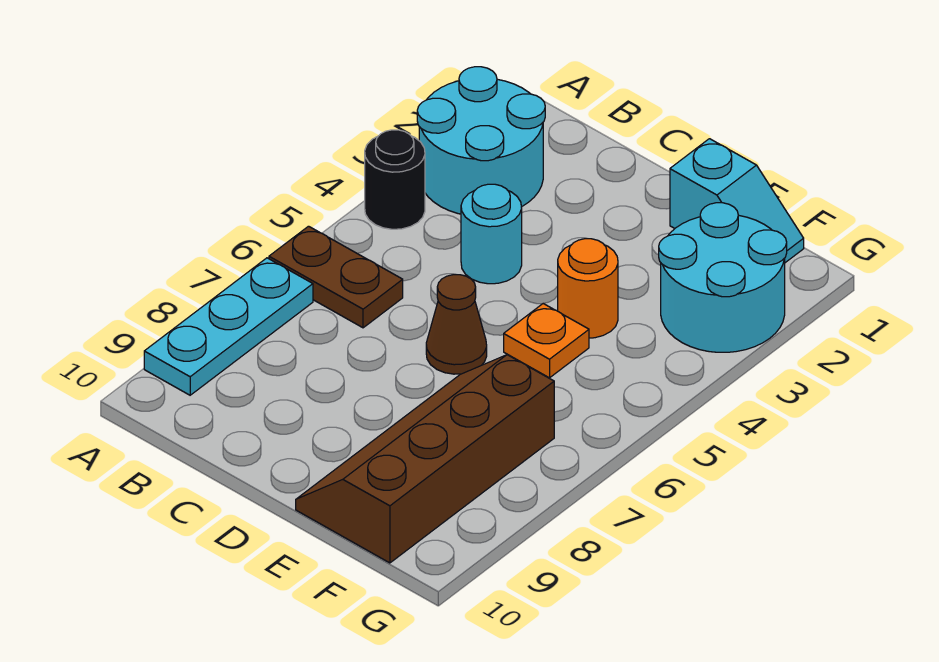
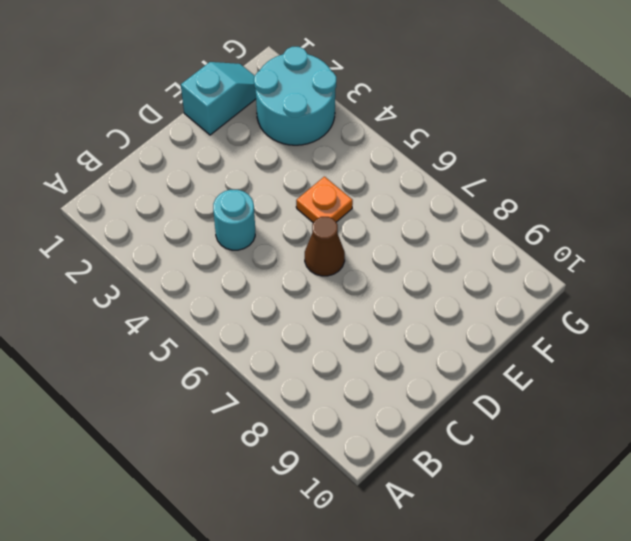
none -> cyan round brick A2:B3 level 1
none -> black round brick A4 level 1

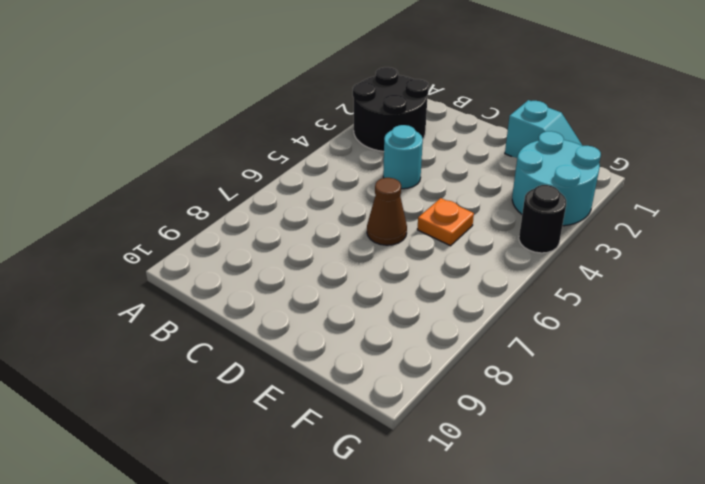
black round brick A2:B3 level 1 -> cyan round brick A2:B3 level 1
black round brick G4 level 1 -> black round brick A4 level 1
none -> brown plate A6:B6 level 1
none -> cyan plate A7:A9 level 1

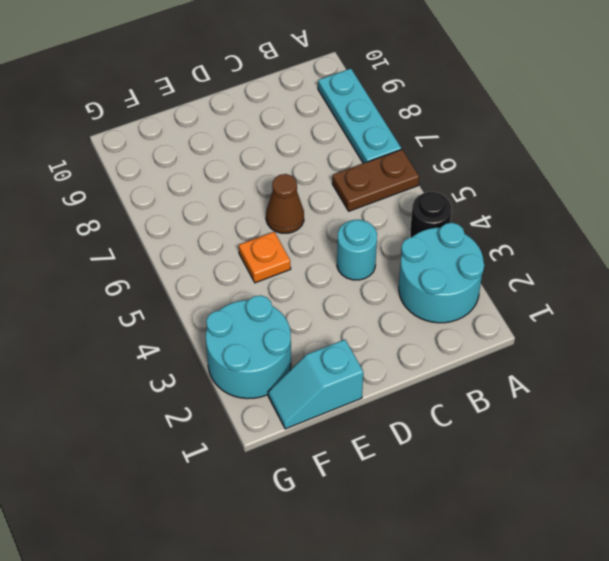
none -> orange round brick E4 level 1
none -> brown slope E7:F10 level 1 top F

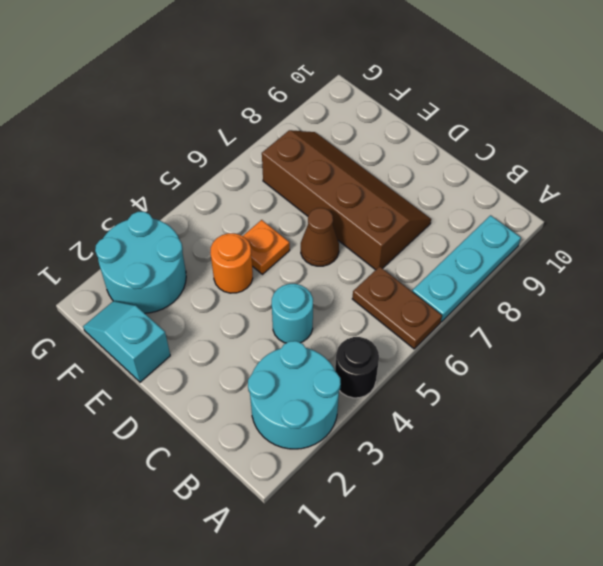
brown slope C7:F8 level 1 top 7 -> brown slope E7:F10 level 1 top F

